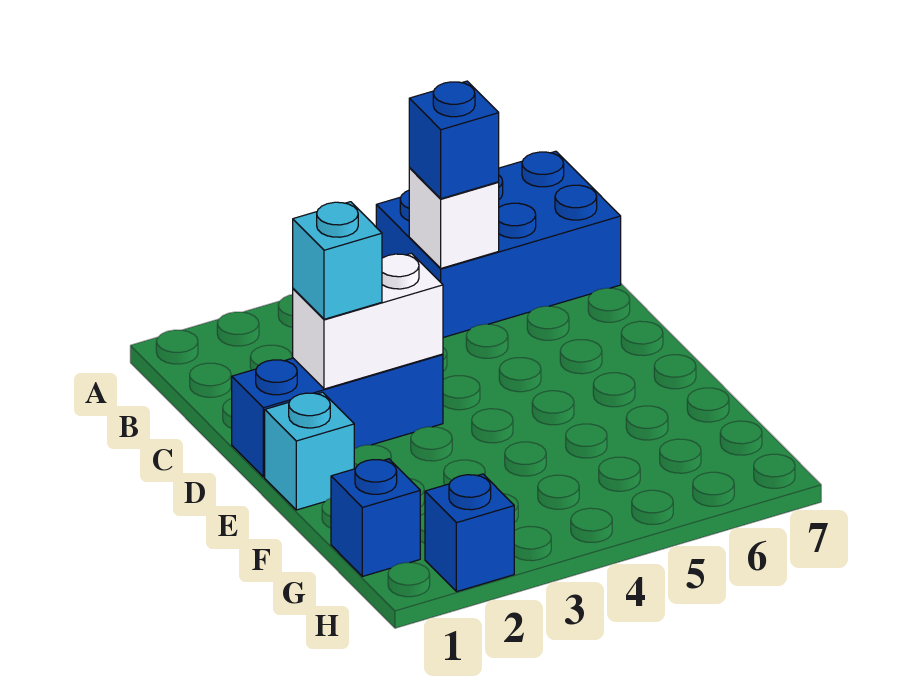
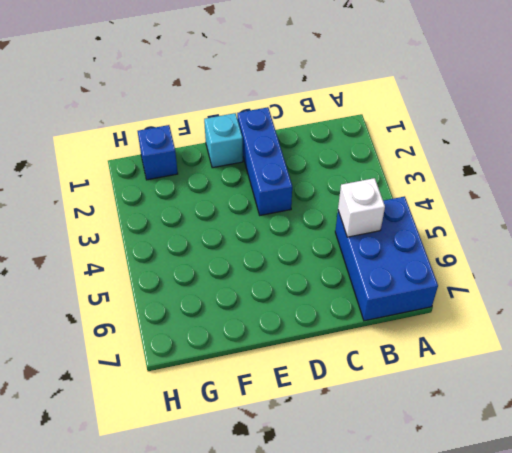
none -> blue brick H2 level 1
none -> white brick D2:D3 level 2

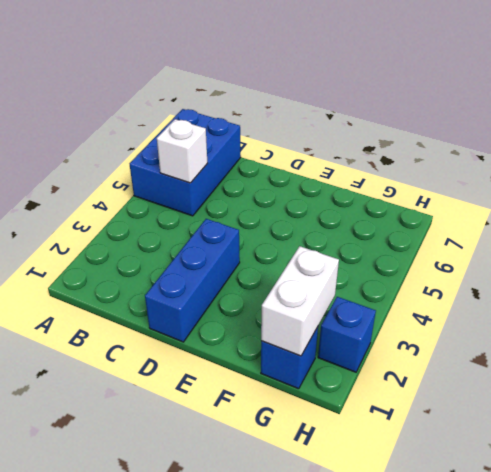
white brick G1:G2 level 2 -> white brick D2:D3 level 2
none -> cyan brick E1 level 1
none -> blue brick B5 level 3

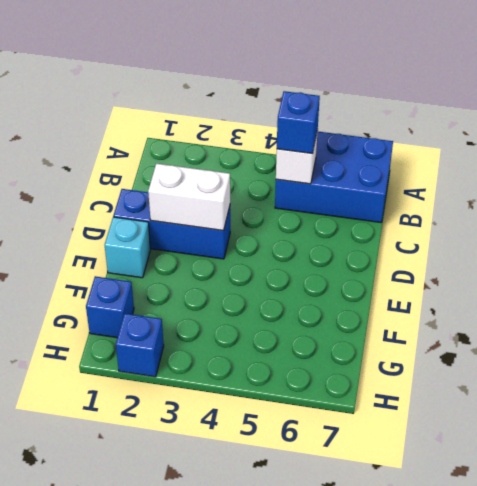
none -> cyan brick D2 level 3

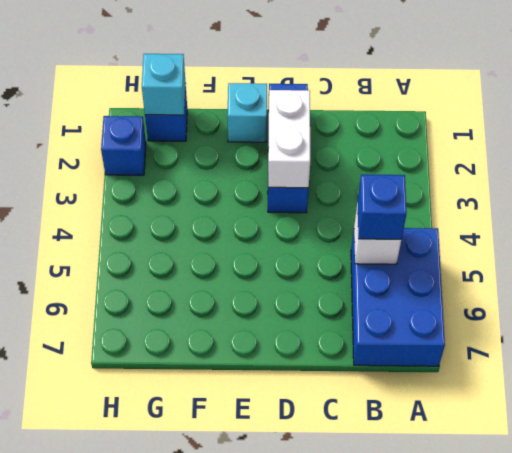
cyan brick G1 level 2 -> cyan brick D2 level 3

